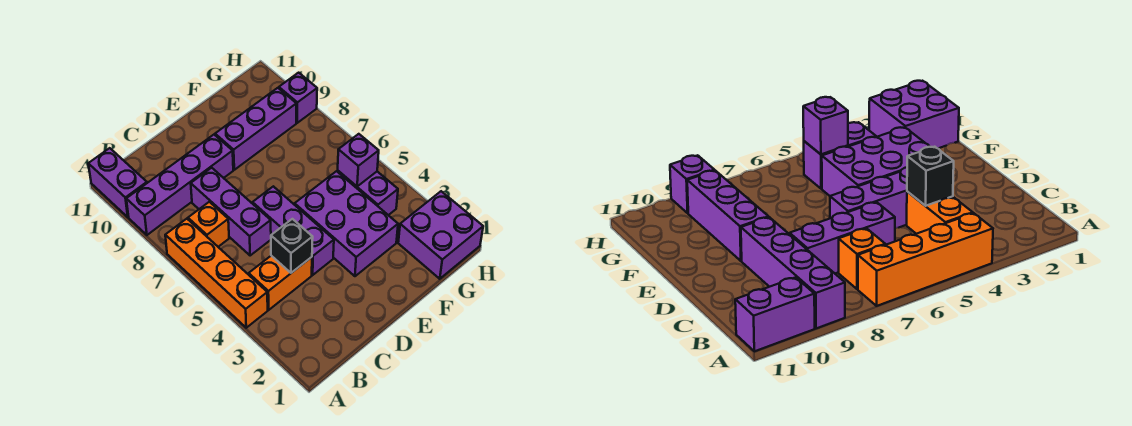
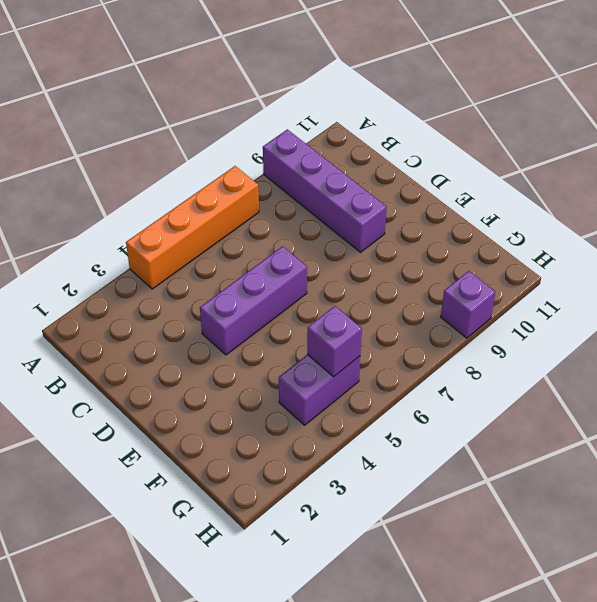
none -> purple brick A10:A11 level 1
none -> orange brick B4:C4 level 1
none -> orange brick B7 level 1

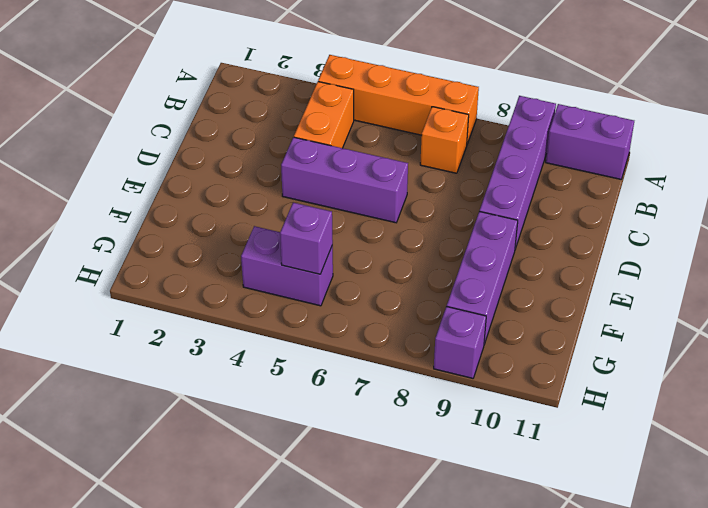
none -> purple brick C6:C8 level 1
none -> purple brick E3:F5 level 1
none -> purple brick G1:H2 level 1

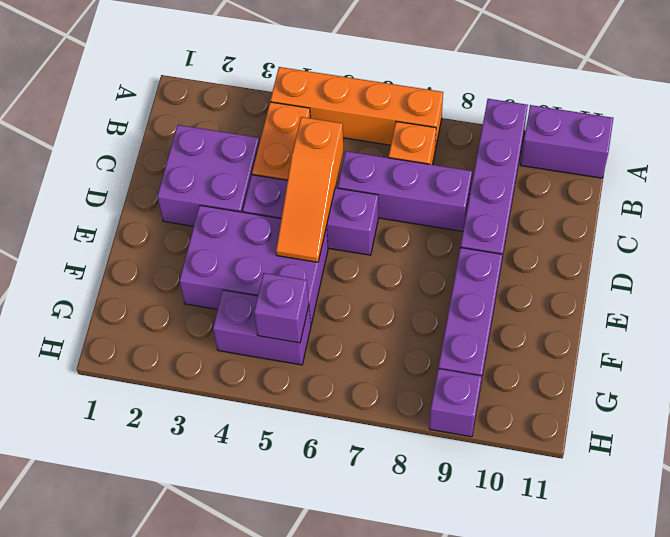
purple brick C2:D3 level 1 -> purple brick G1:H2 level 1
orange slope C5:E5 level 2 top C -> none
none -> black brick C4 level 2

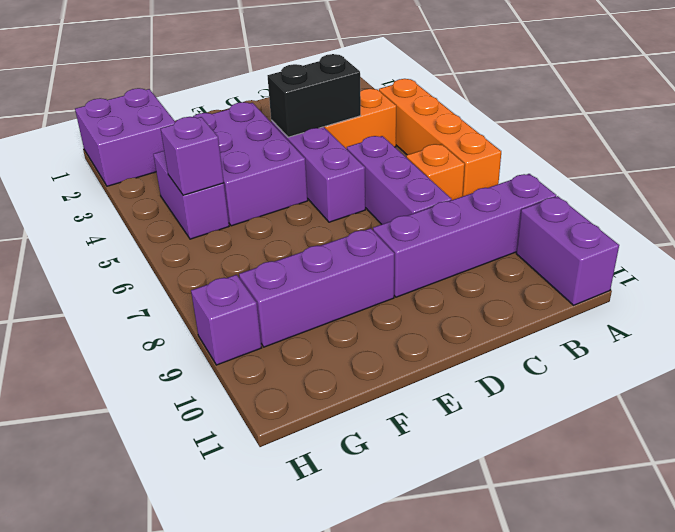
black brick C4:D4 level 2 -> black brick C4 level 2

